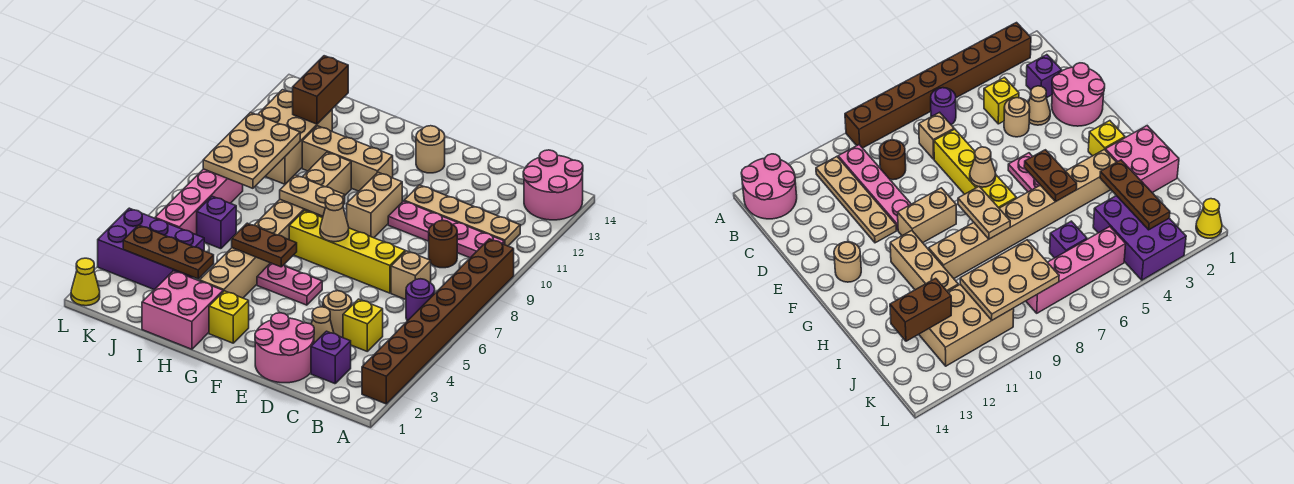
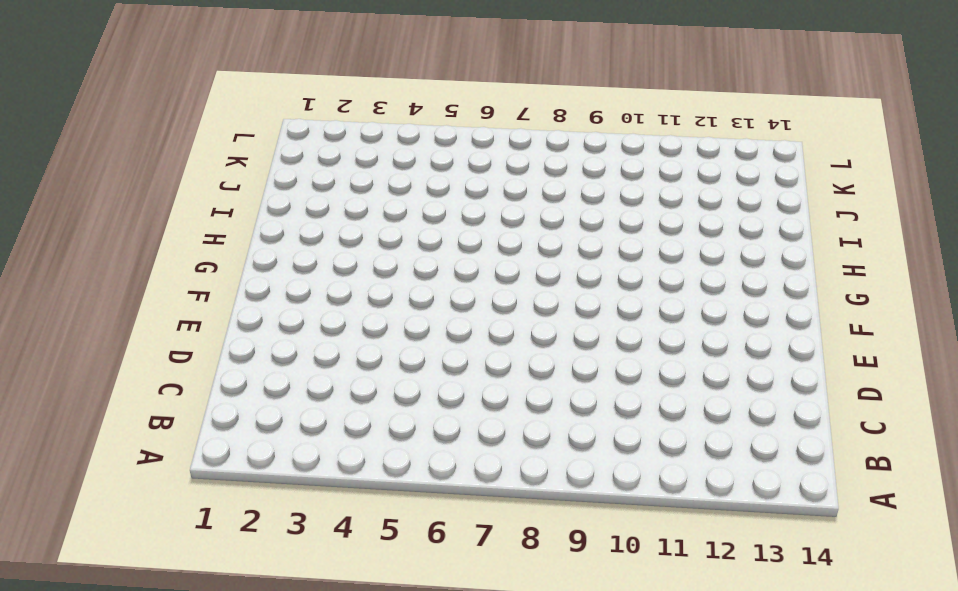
none -> brown brick A2:A9 level 1
none -> pink round brick A13:B14 level 1
none -> purple round brick B6 level 1
none -> pink plate B10:E10 level 1

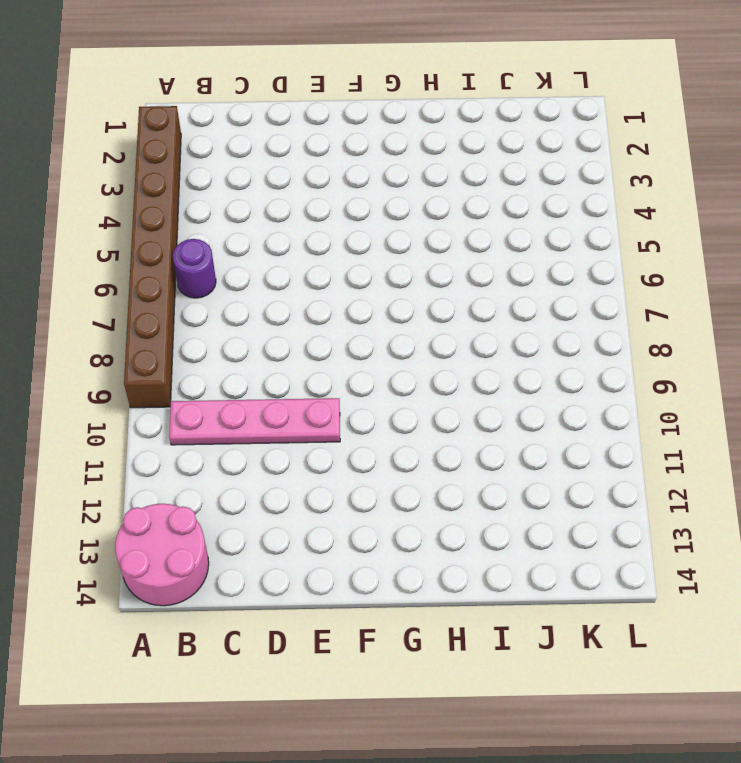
none -> tan plate B11:E11 level 1
none -> purple brick C2 level 1
none -> yellow brick C4 level 1
none -> tan brick C7 level 1

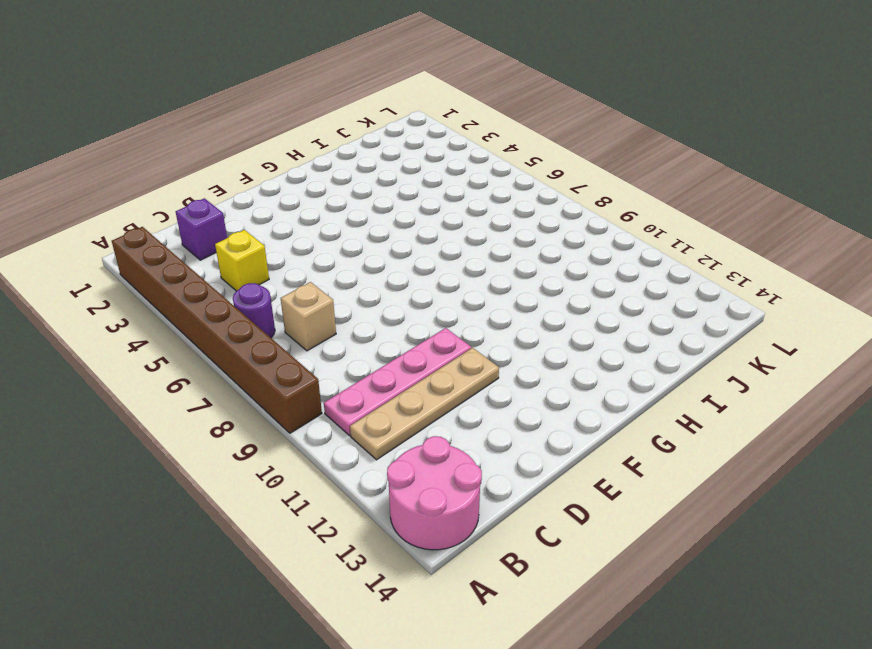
none -> brown round brick C9 level 1
none -> pink round brick D1:E2 level 1
none -> tan cone D3 level 1
none -> tan round brick D4 level 1

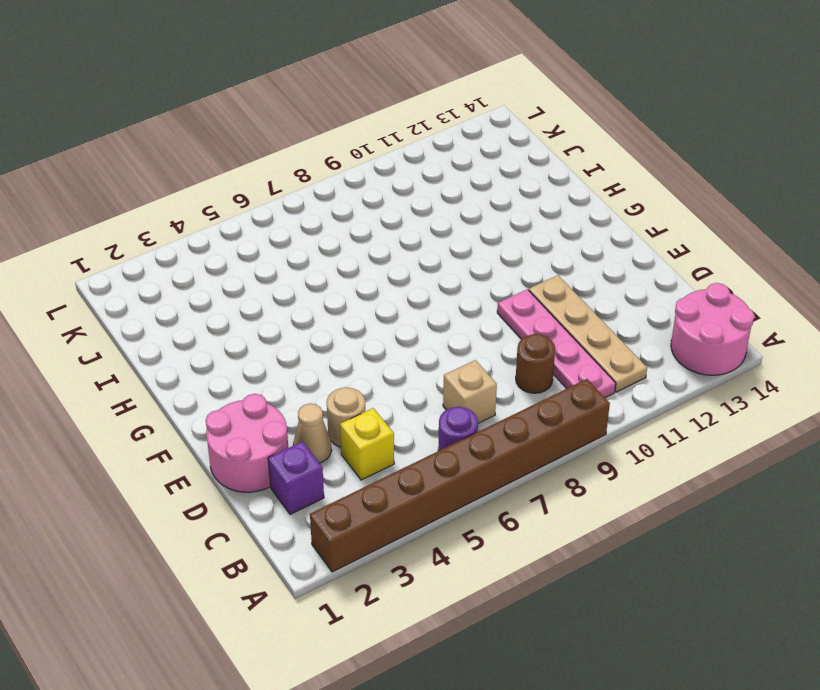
none -> yellow brick D7:G7 level 1
none -> pink plate F5:G5 level 1
none -> tan brick F9:F10 level 1
none -> tan round brick F13 level 1

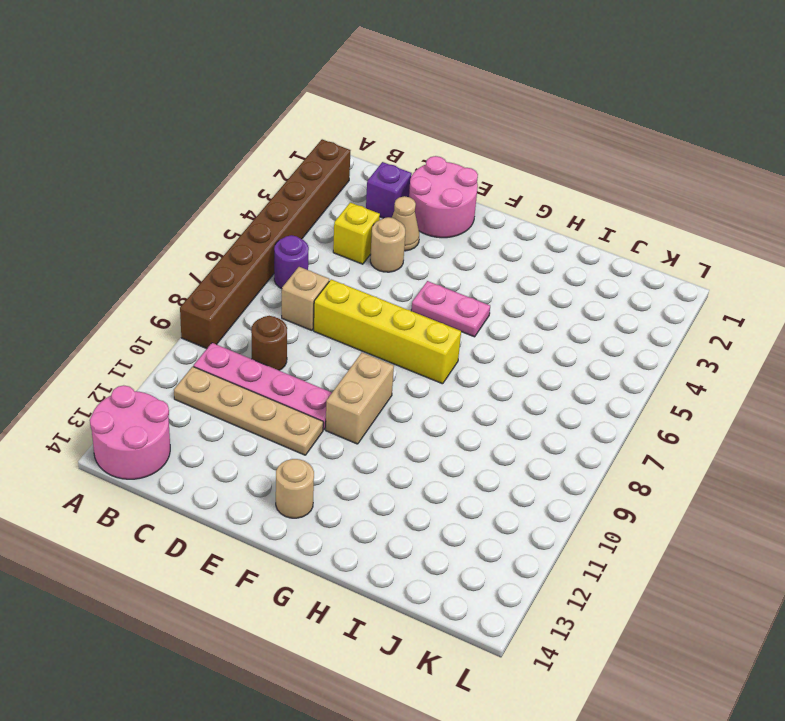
none -> yellow brick G2 level 1
none -> tan brick G11:I11 level 1
none -> pink brick H1:I2 level 1
none -> tan brick H3:H10 level 1

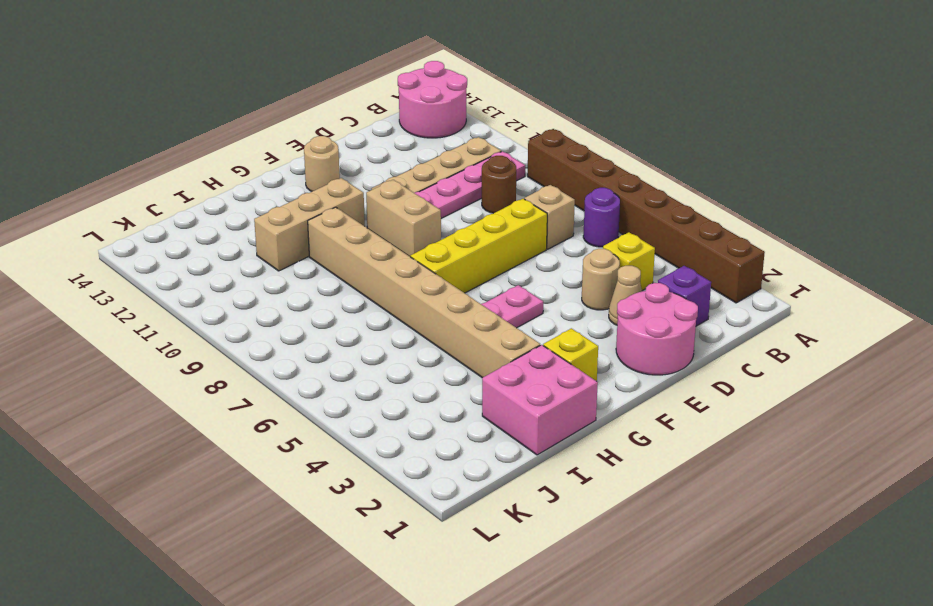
none -> purple brick J3:L4 level 1
none -> purple brick J6 level 1
none -> tan brick J10:K12 level 1
none -> pink brick K5:K8 level 1

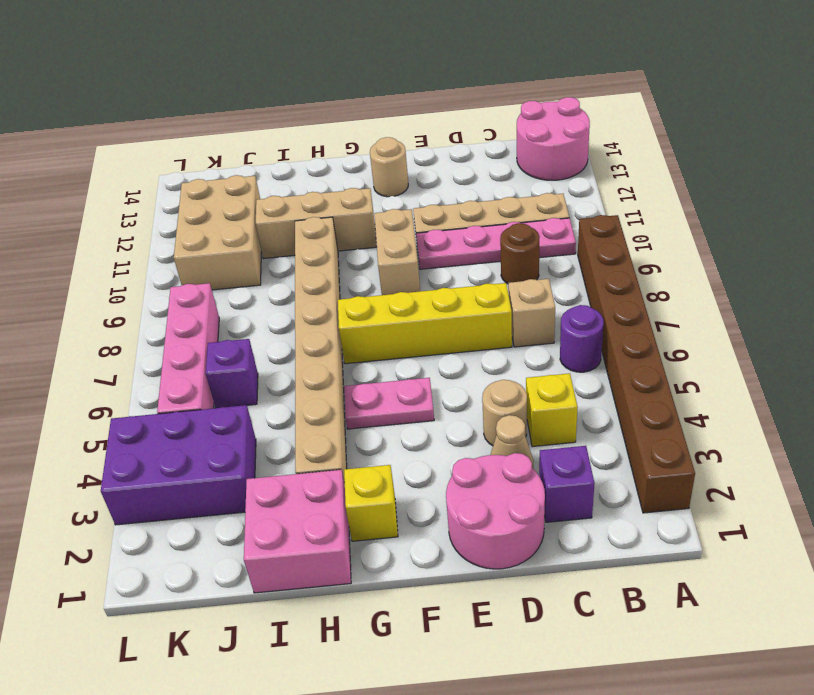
none -> yellow cone L1 level 1
none -> tan cone F7 level 2
none -> brown plate G5:H5 level 2
none -> tan plate G8:H8 level 2

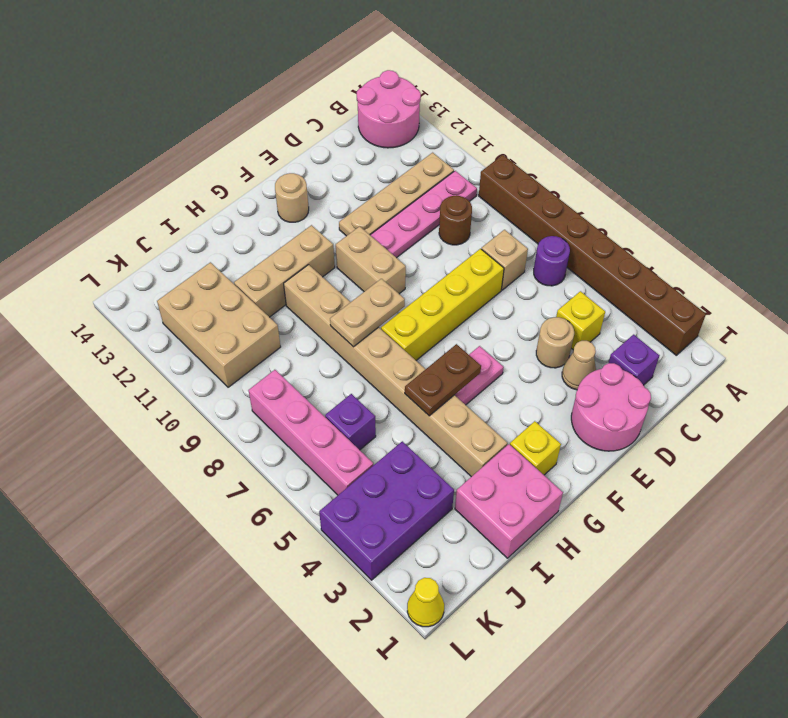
none -> tan cone F7 level 2
none -> brown plate I3:K3 level 2
none -> tan plate J8:K10 level 2
none -> brown brick J12:J13 level 2

